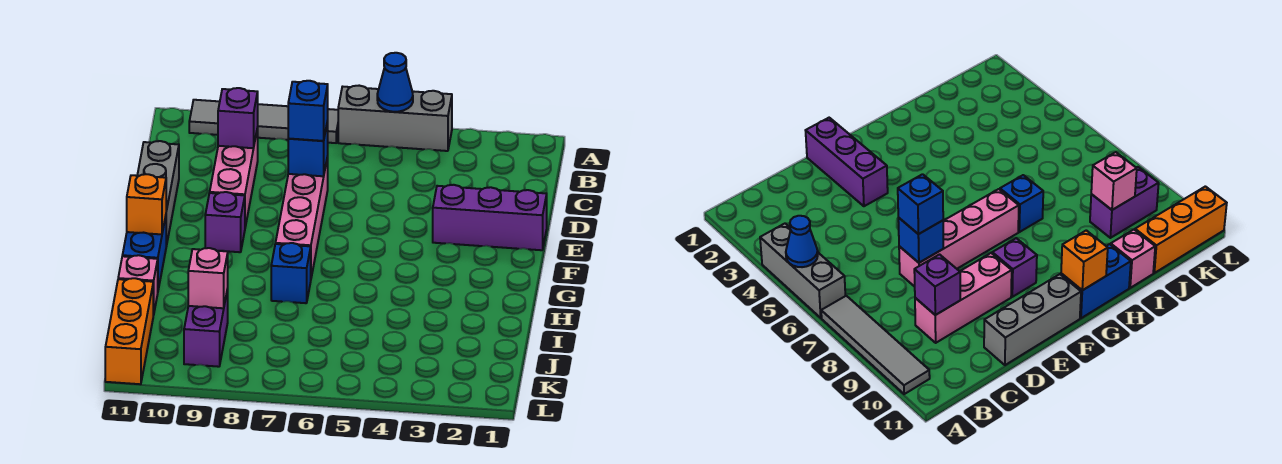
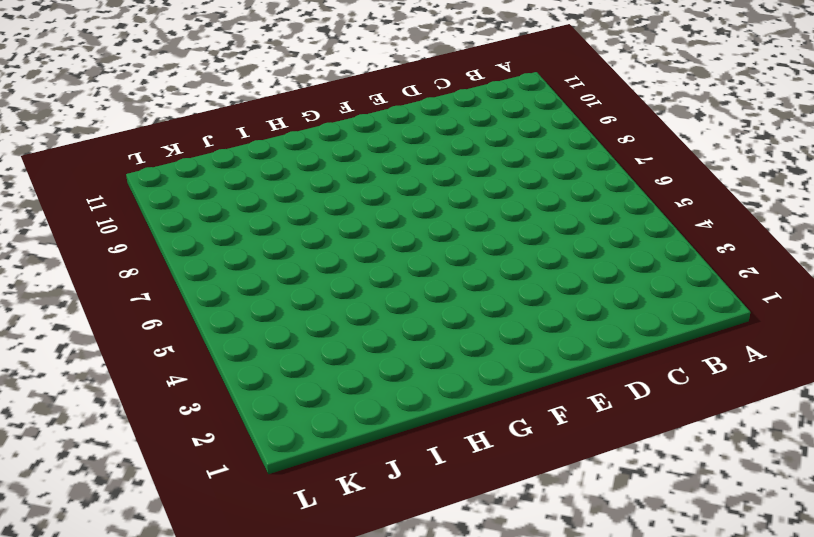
none -> grey brick A4:A6 level 1
none -> grey tile A7:A10 level 1
none -> pink brick C9:E9 level 1

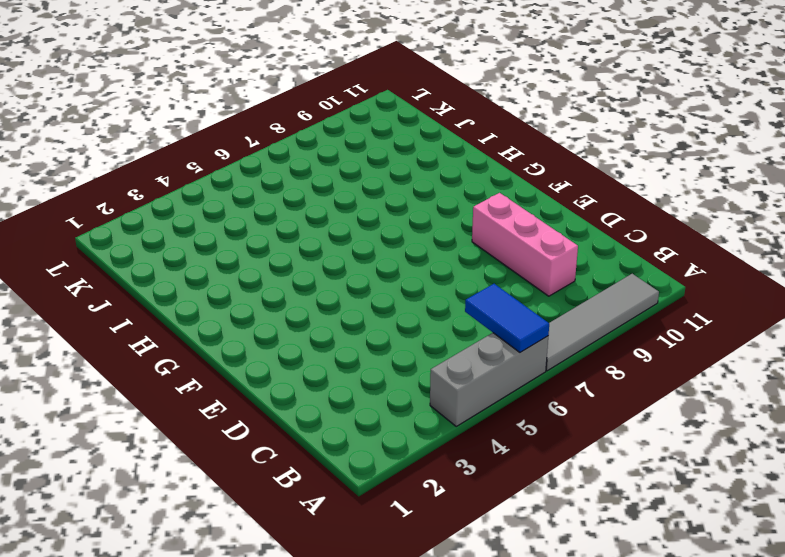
blue tile A6:B6 level 2 -> none
none -> pink brick D7:G7 level 1
none -> grey brick D11:F11 level 1
none -> purple brick E1:E3 level 1

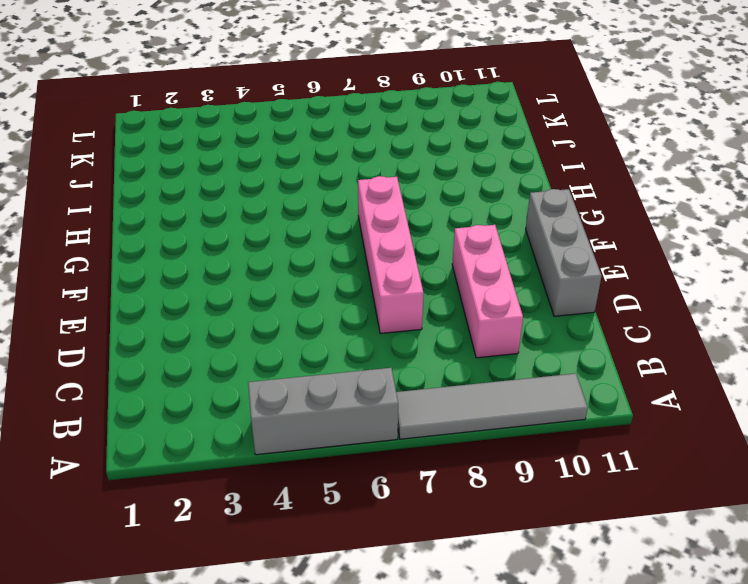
none -> purple brick E1:E3 level 1
none -> purple brick F9 level 1
none -> blue brick G11:H11 level 1

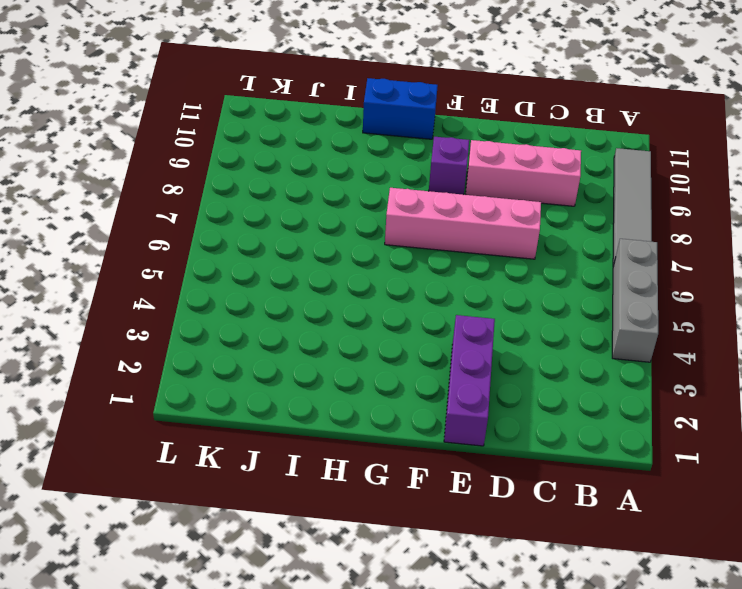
none -> grey brick D11:F11 level 1
none -> blue brick H7 level 1
none -> pink brick I11 level 1

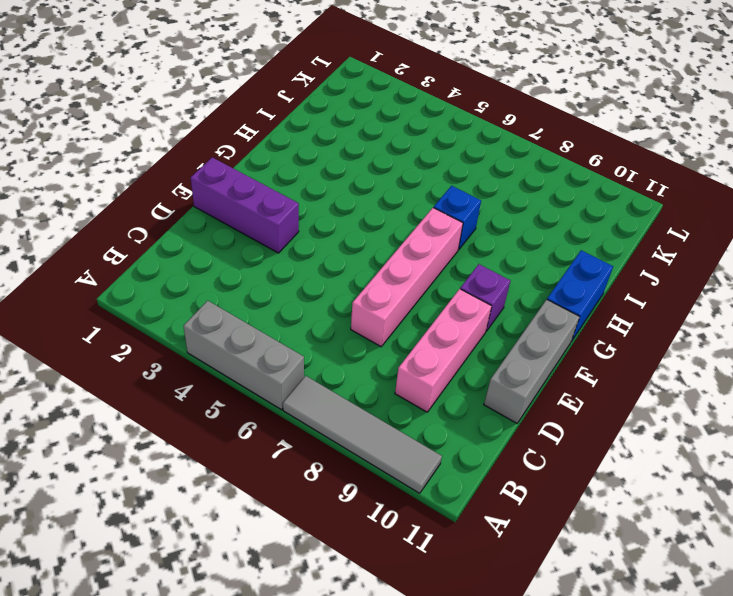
none -> pink brick I11 level 1
none -> purple brick J9:K9 level 1
none -> orange brick J11:L11 level 1

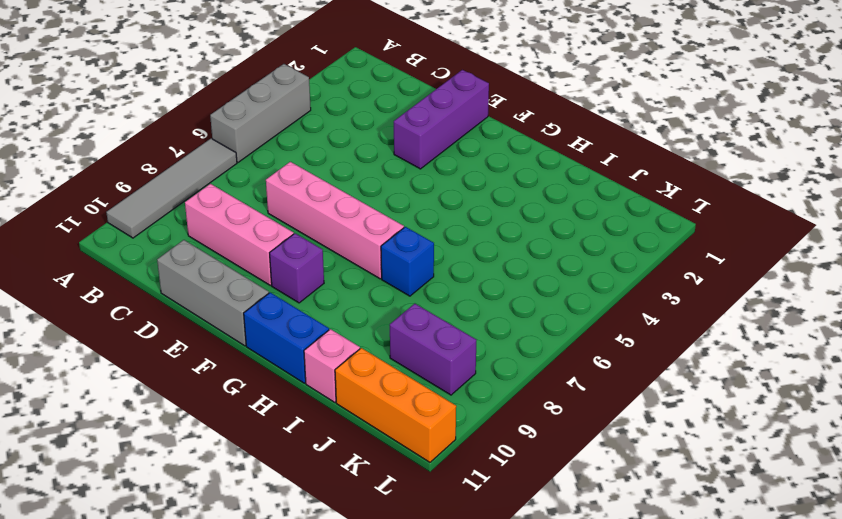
none -> blue cone A5 level 2
none -> purple brick C9 level 2
none -> blue brick D7 level 2

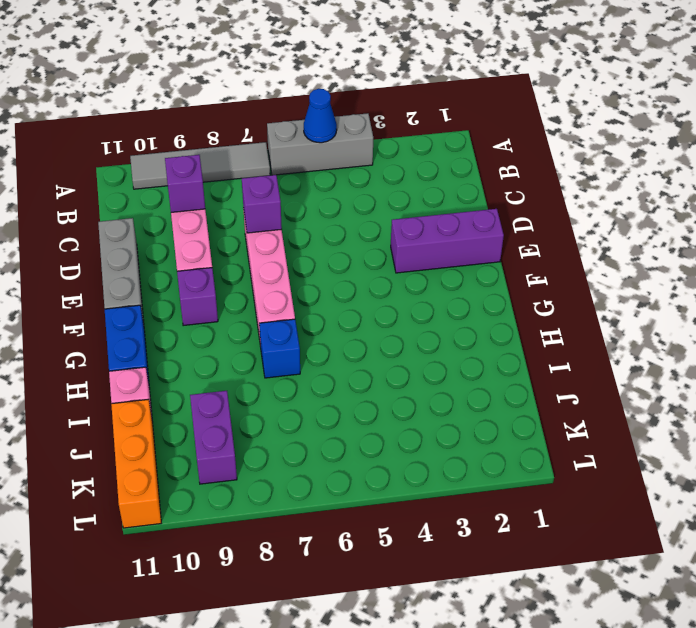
purple brick D7 level 2 -> blue brick D7 level 2
none -> orange brick G11 level 2
none -> pink brick J9 level 2
none -> blue brick D7 level 3

